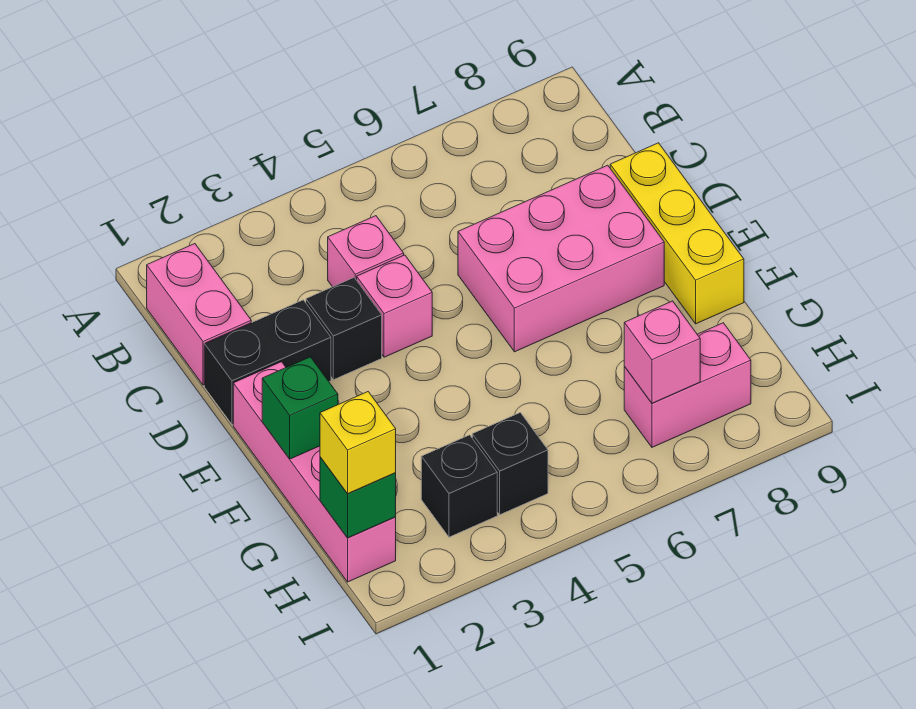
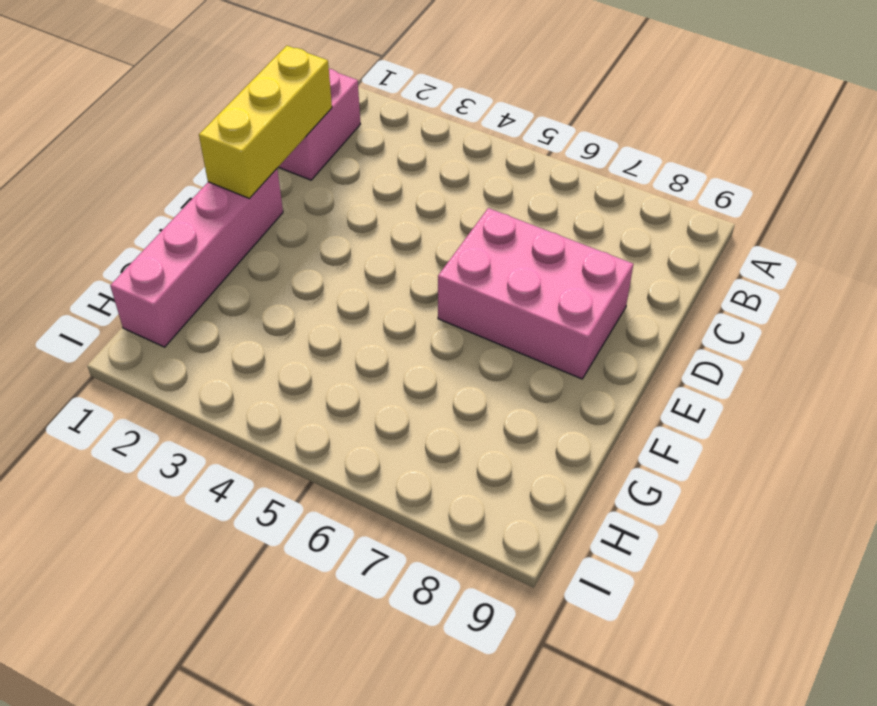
yellow brick C1:E1 level 2 -> yellow brick D9:F9 level 1
none -> pink brick C4 level 1
none -> black brick D1:D2 level 1
none -> black brick D3 level 1

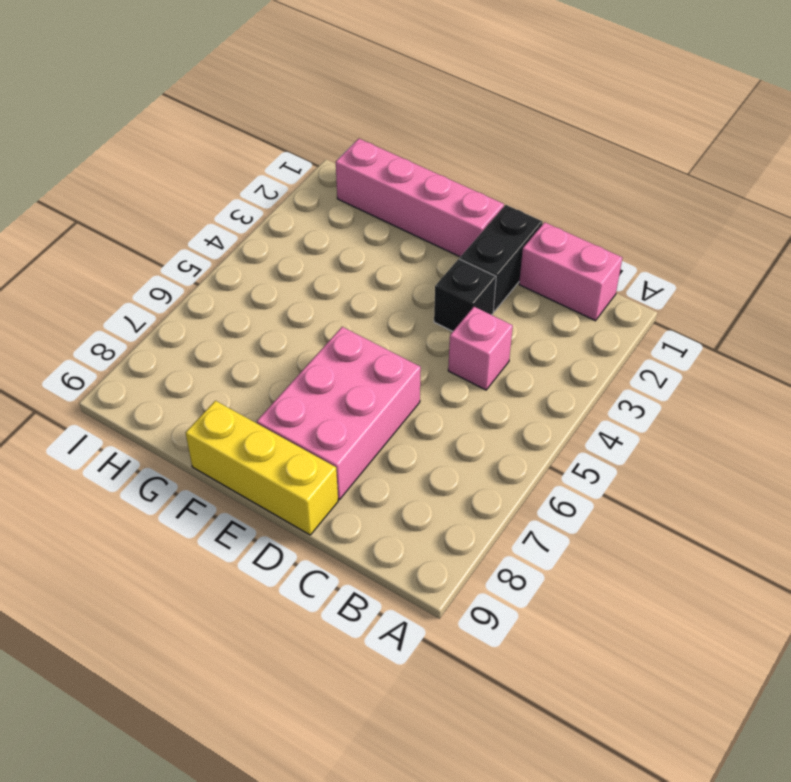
none -> pink brick D4 level 1
none -> black brick H3 level 1
none -> black brick H4 level 1

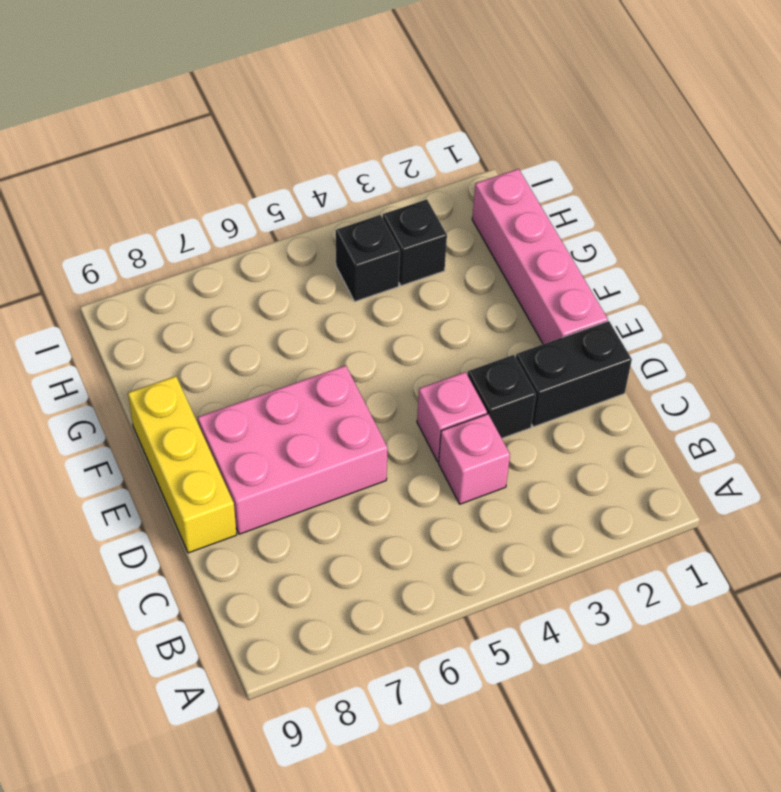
none -> pink brick B1:C1 level 1
none -> pink brick H7:H8 level 1
none -> green brick F1 level 2

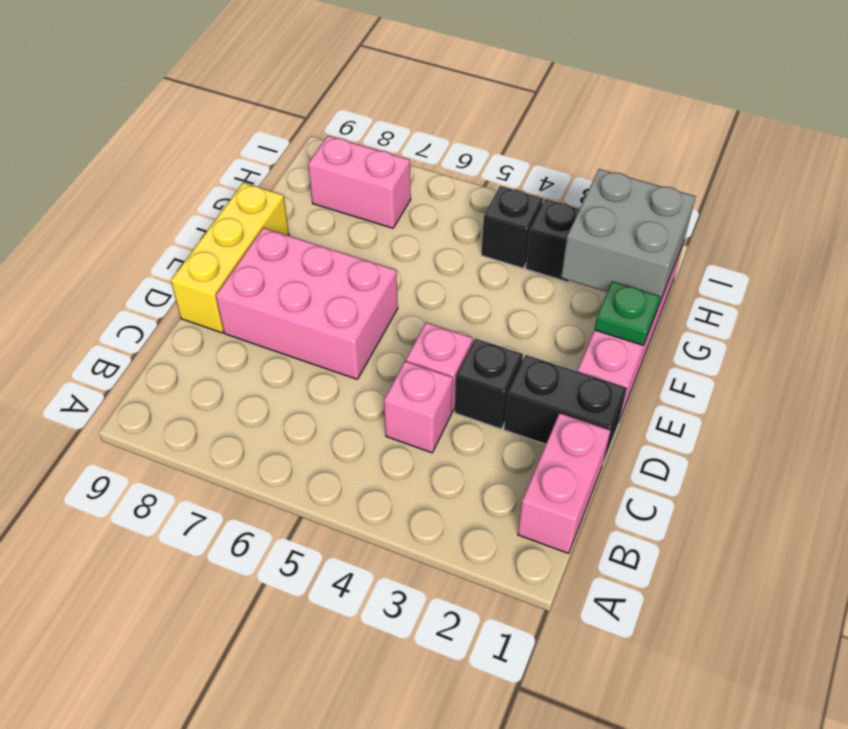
green plate F1 level 2 -> green brick F1 level 2
grey brick G1:H2 level 2 -> green brick H1 level 2
none -> pink brick H7 level 2
none -> yellow brick H1 level 3

